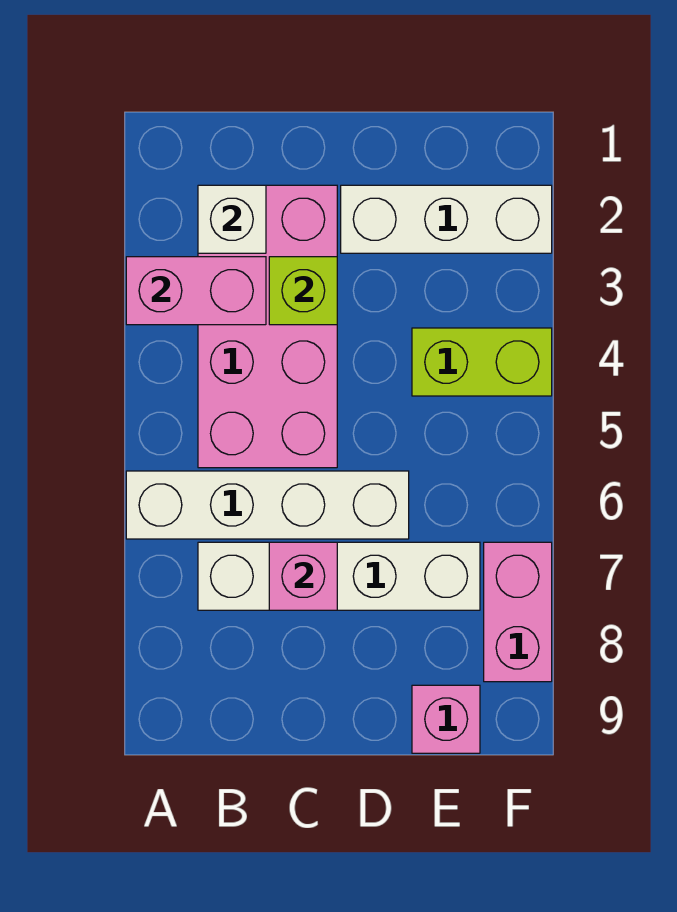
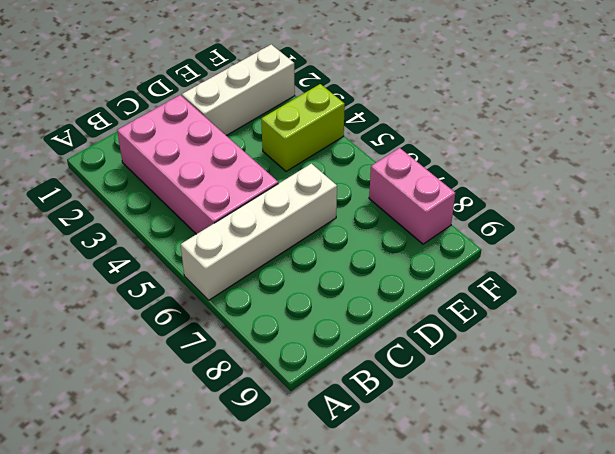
none -> white brick B7:E7 level 1
none -> pink brick E9 level 1

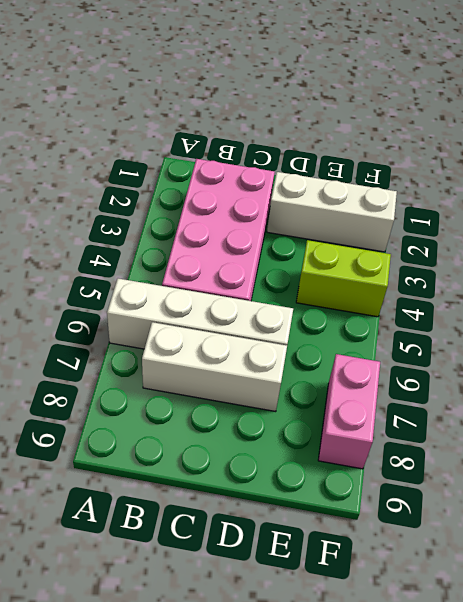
white brick B7:D7 level 1 -> white brick B7:E7 level 1
none -> pink brick E9 level 1
none -> pink brick A3:B3 level 2

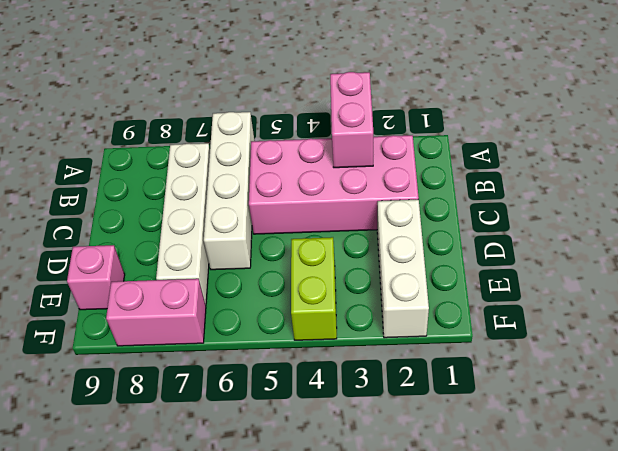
none -> white brick B2 level 2
none -> lime brick C3 level 2

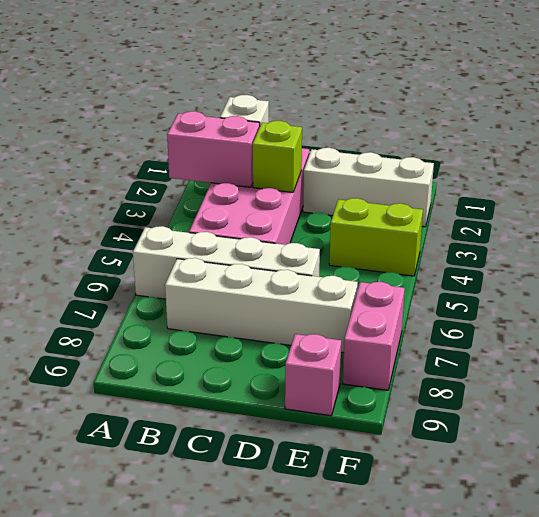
none -> pink brick C7 level 2

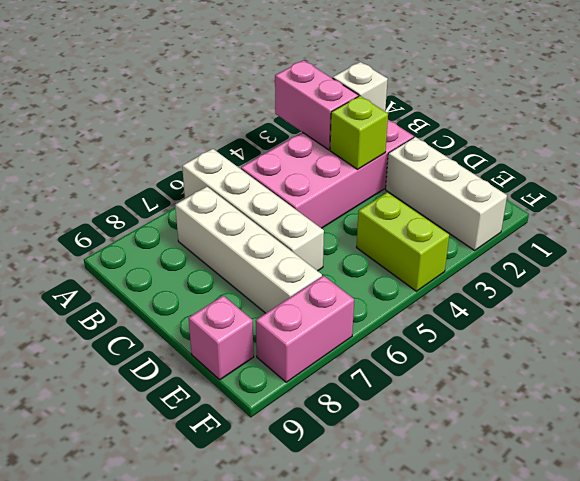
none -> pink brick C7 level 2

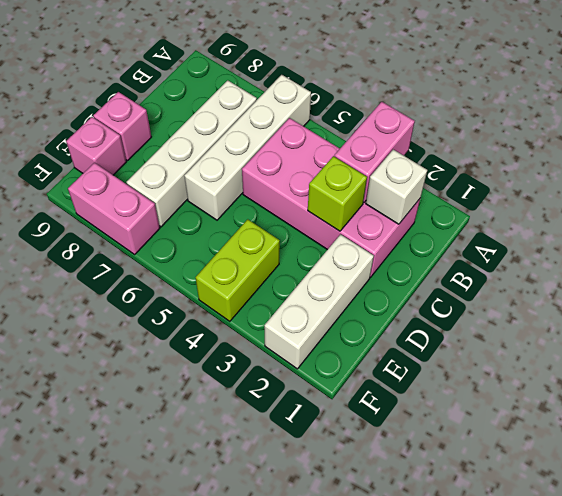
pink brick D9 level 1 -> pink brick C7 level 2

